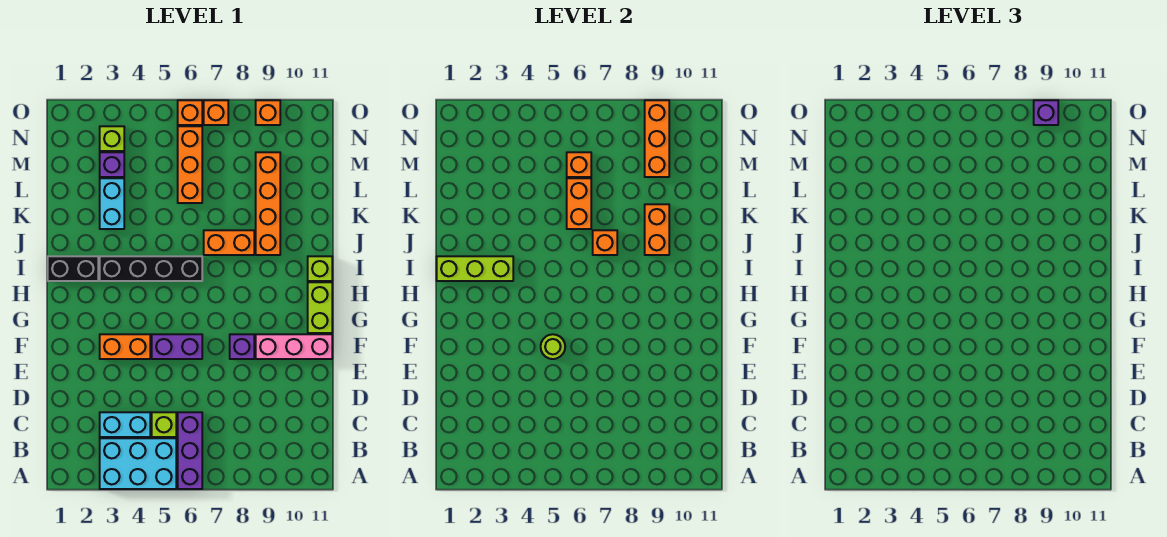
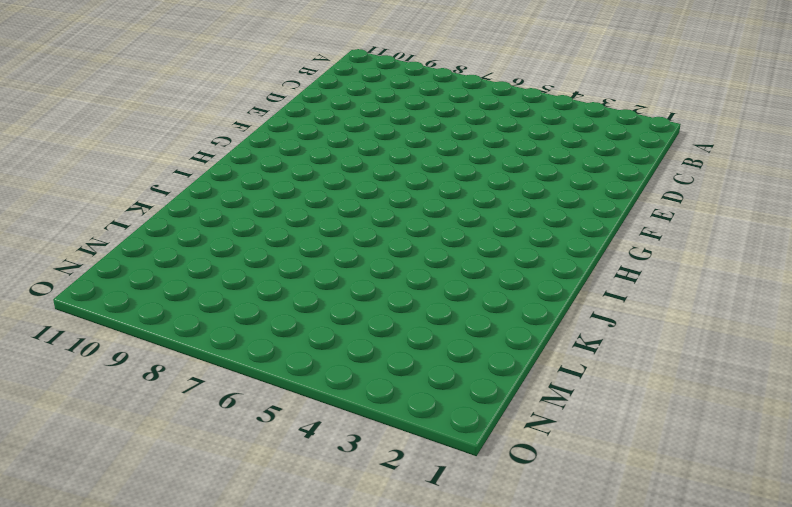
none -> cyan brick A3:B5 level 1
none -> purple brick A6:C6 level 1
none -> cyan brick C3:C4 level 1

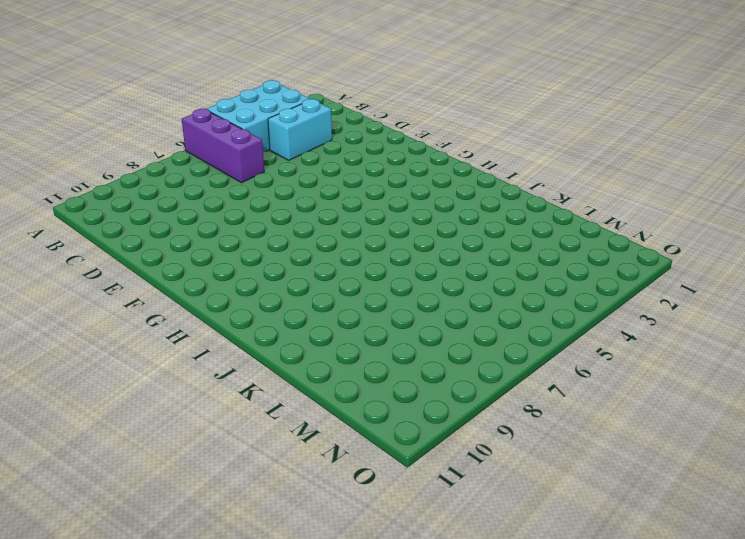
none -> lime brick C5 level 1
none -> orange brick F3:F4 level 1
none -> purple brick F5:F6 level 1

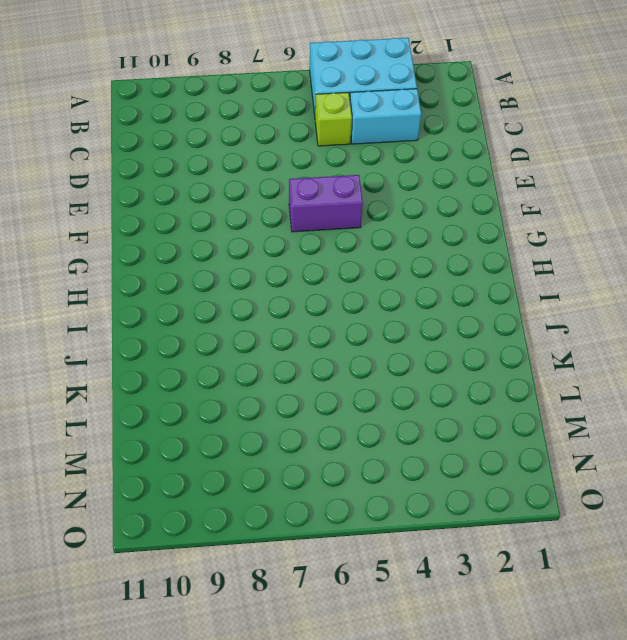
none -> purple brick A6:C6 level 1
none -> orange brick F3:F4 level 1
none -> purple brick F8 level 1

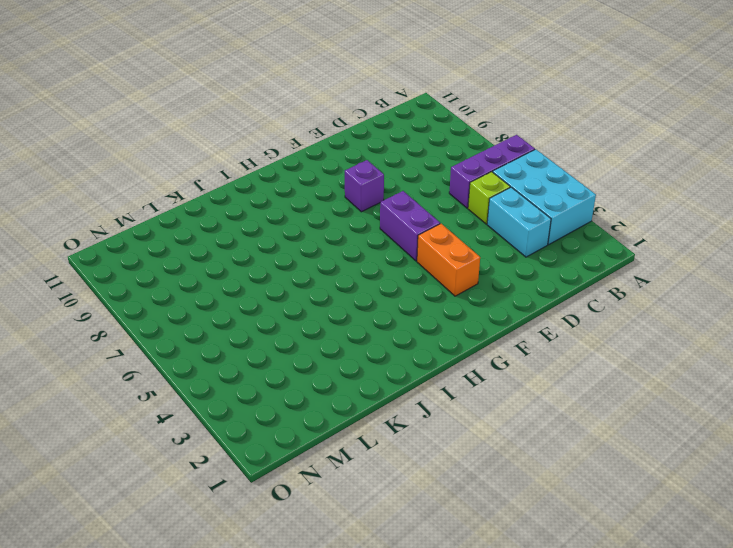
none -> pink brick F9:F11 level 1
none -> lime brick G11:H11 level 1
none -> black brick I1:I2 level 1

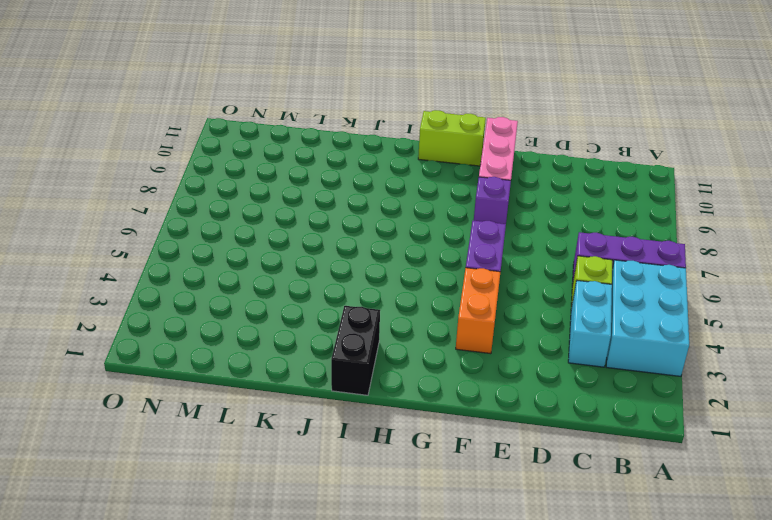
none -> black brick I3:I6 level 1
none -> lime brick I11 level 1
none -> orange brick J7:J8 level 1

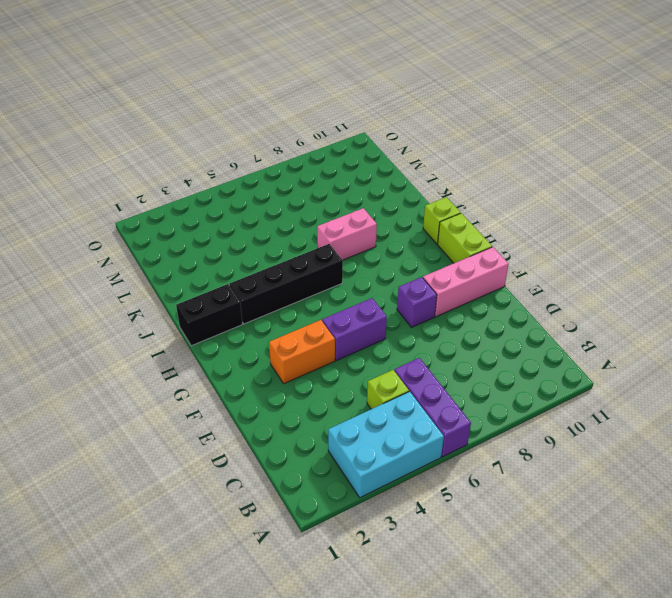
pink brick J7:J8 level 1 -> orange brick J7:J8 level 1
none -> cyan brick C3:C4 level 1
none -> orange brick J9:M9 level 1
none -> cyan brick K3:L3 level 1

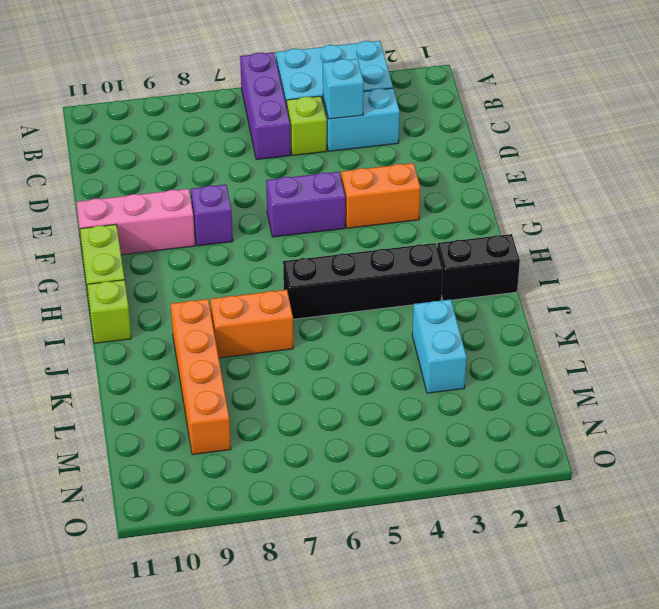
cyan brick C4 level 2 -> none
none -> orange brick L6:N6 level 1
none -> purple brick M3 level 1
none -> lime brick N3 level 1

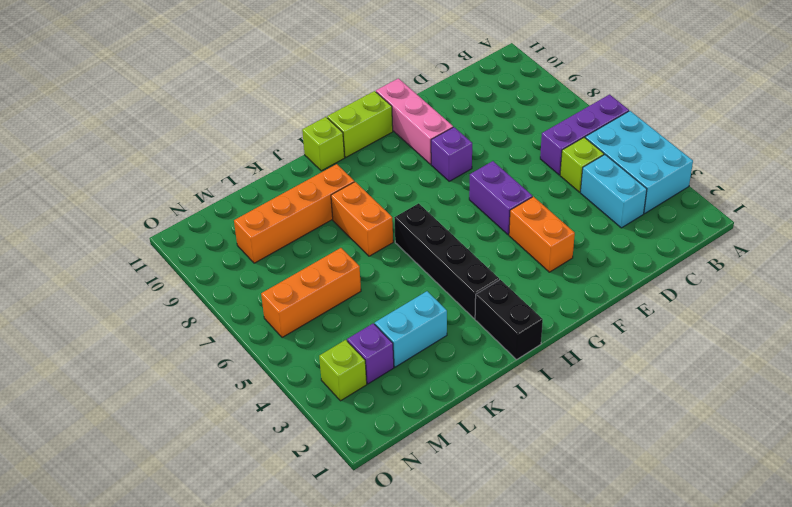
none -> orange brick O6 level 1
none -> orange brick O7 level 1
none -> orange brick O9 level 1

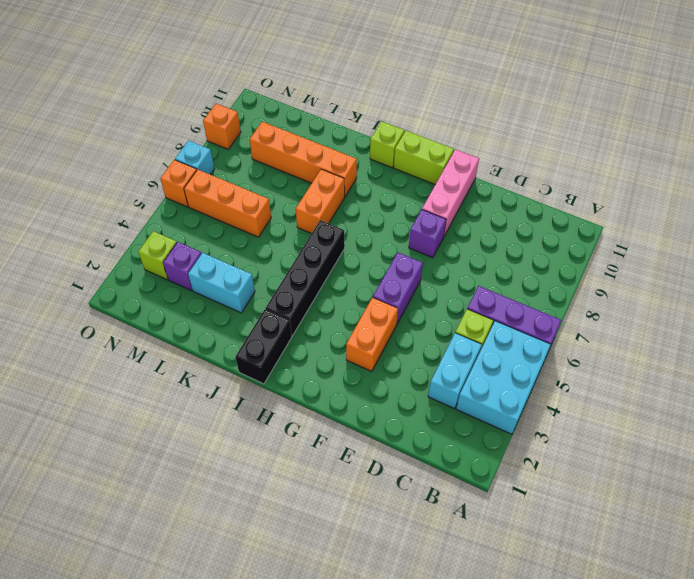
cyan brick O7 level 1 -> orange brick O7 level 1
none -> lime round brick F5 level 2
none -> lime brick I1:I3 level 2
none -> orange brick J7 level 2

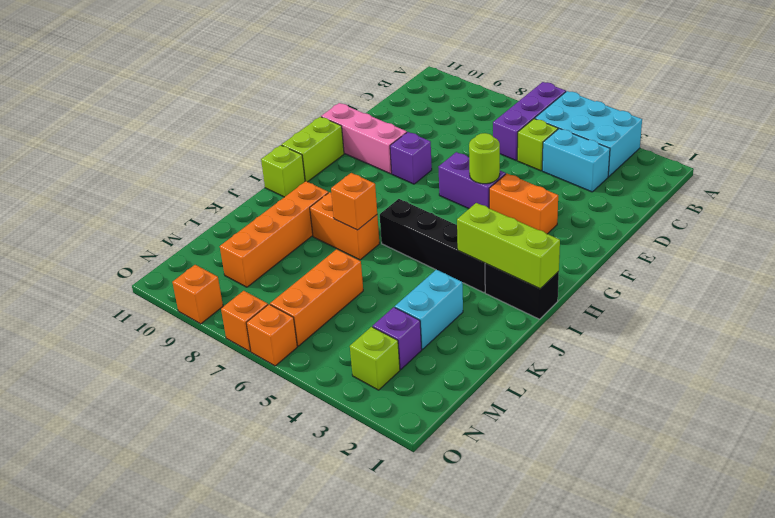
none -> orange brick J9:K9 level 2
none -> orange brick K6:L6 level 2
none -> orange brick M6 level 2

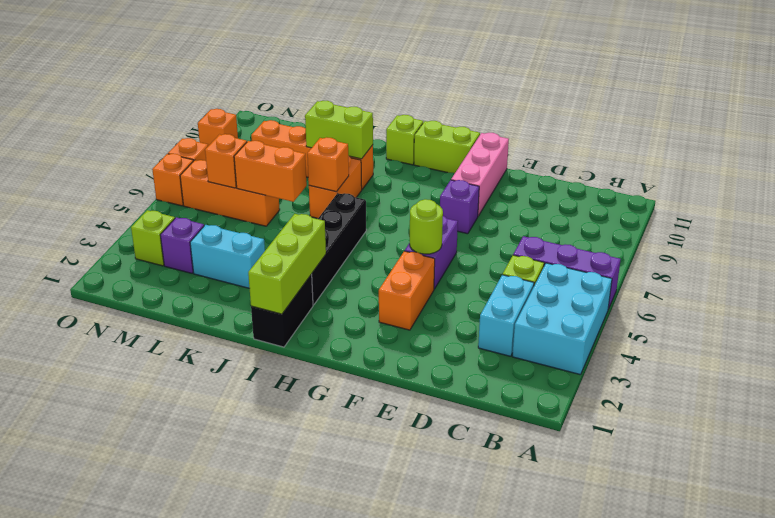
lime brick J9:K9 level 2 -> orange brick J9:K9 level 2
none -> orange brick M9:O9 level 2
none -> purple brick O9 level 3

